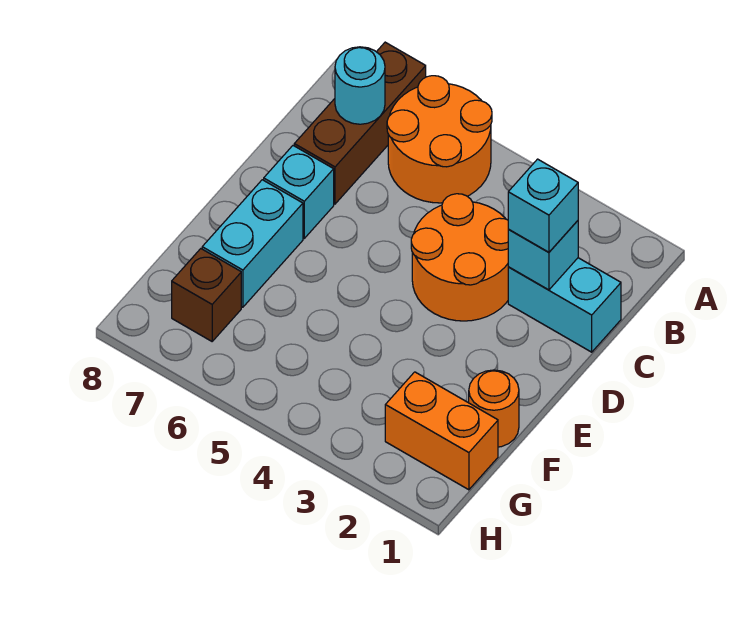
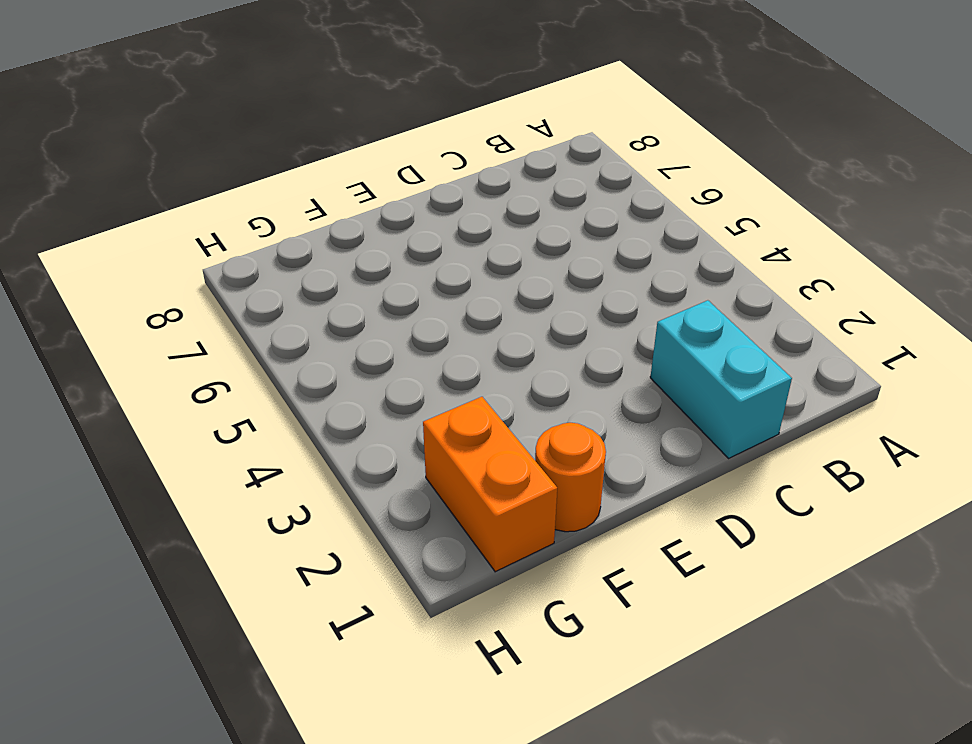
none -> orange round brick A5:B6 level 1
none -> brown brick A7:C7 level 1
none -> orange round brick C3:D4 level 1

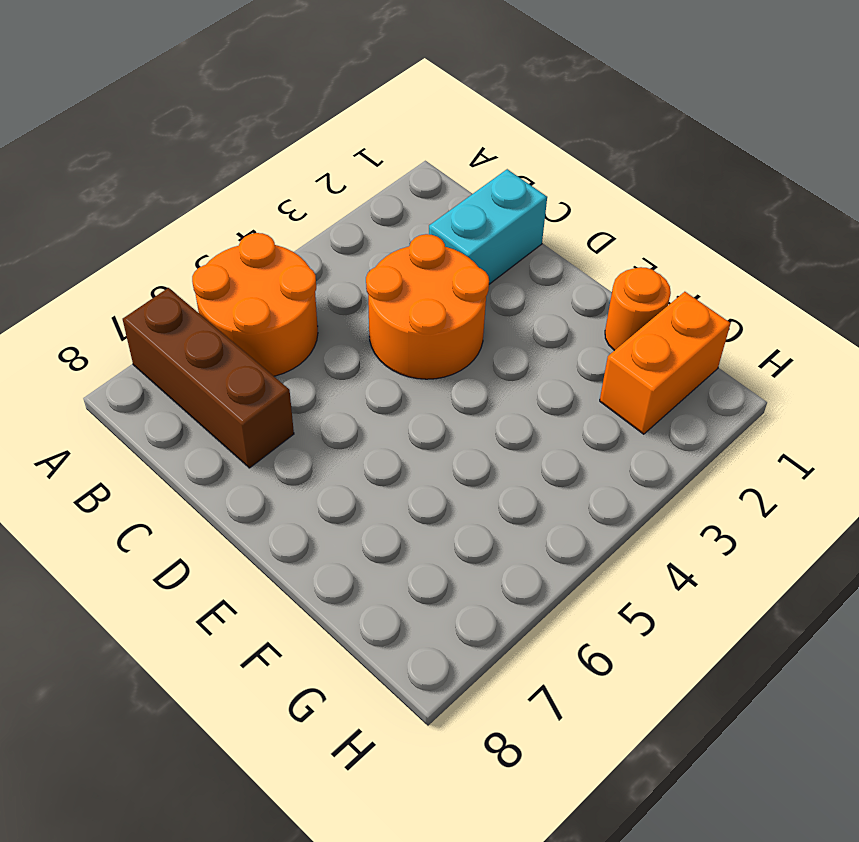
none -> cyan brick D7 level 1
none -> cyan brick E7:F7 level 1
none -> brown brick G7 level 1

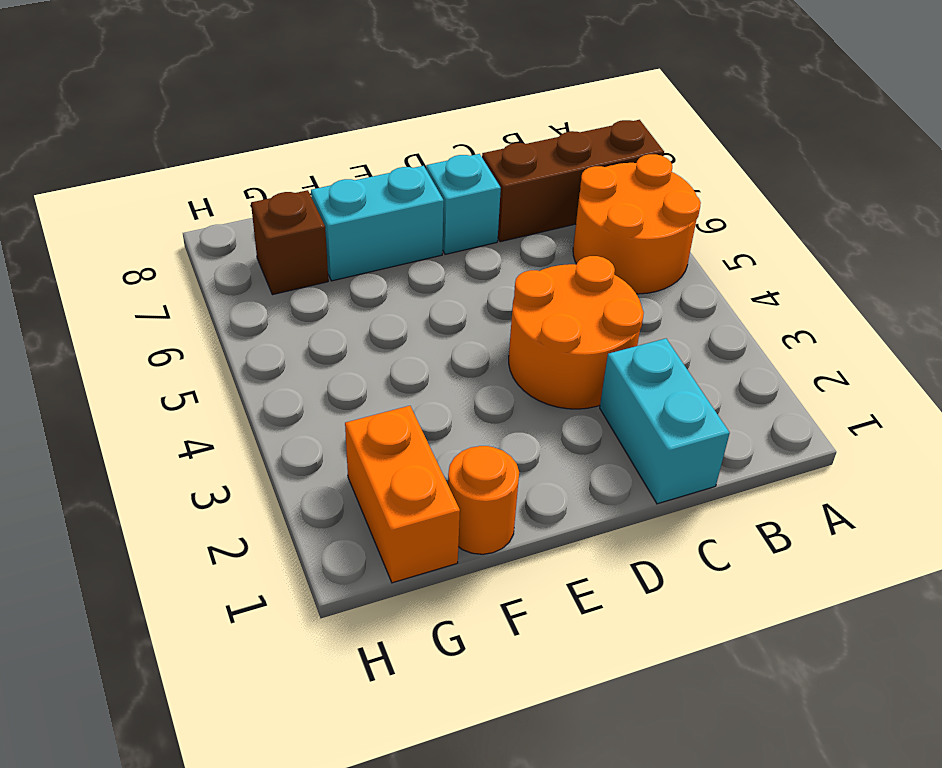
none -> cyan round brick B7 level 2
none -> cyan brick C2 level 2
none -> cyan brick C2 level 3

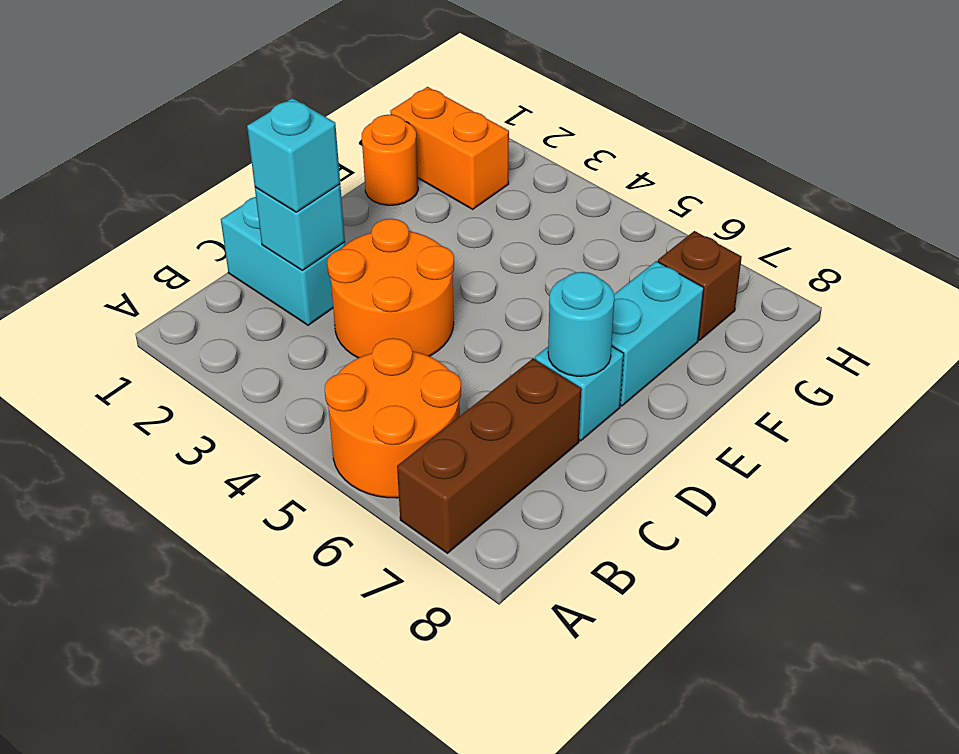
cyan round brick D7 level 2 -> cyan round brick B7 level 2

